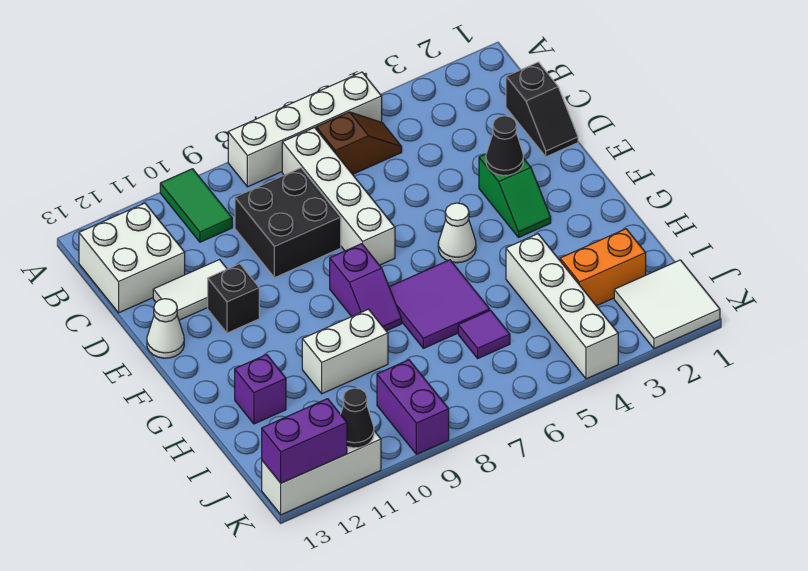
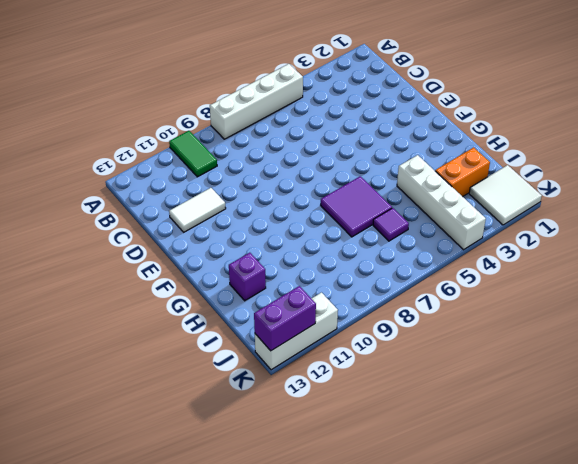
none -> brown slope B5:B6 level 1 top 6
none -> white brick B7:E7 level 1
none -> white brick B12:C13 level 1

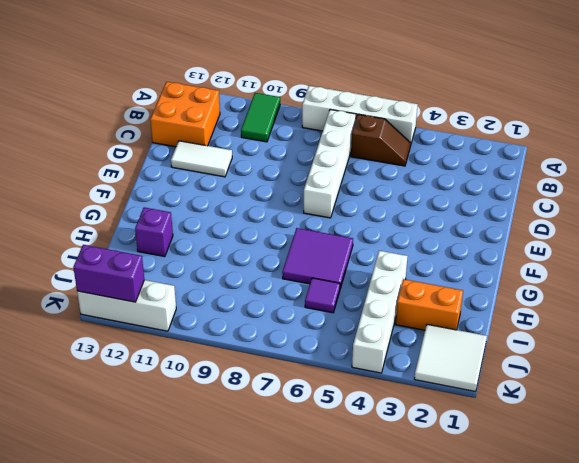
orange brick B12:C13 level 1 -> white brick B12:C13 level 1
none -> black slope C1:D1 level 1 top C
none -> black brick C8:D9 level 1
none -> green slope E3:F3 level 1 top E

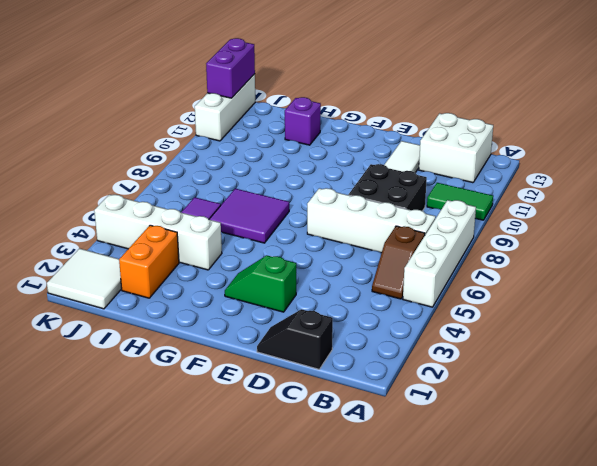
none -> black brick E11 level 1
none -> white cone E13 level 1
none -> white cone F5 level 1

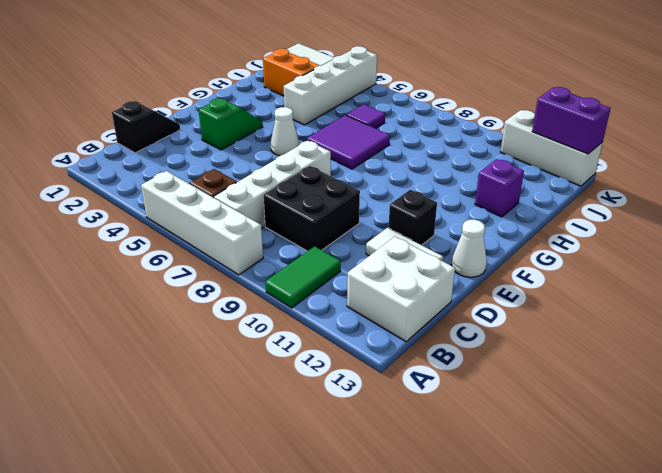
none -> purple slope F8:G8 level 1 top F
none -> white brick H9:H10 level 1
none -> purple brick J9:K9 level 1

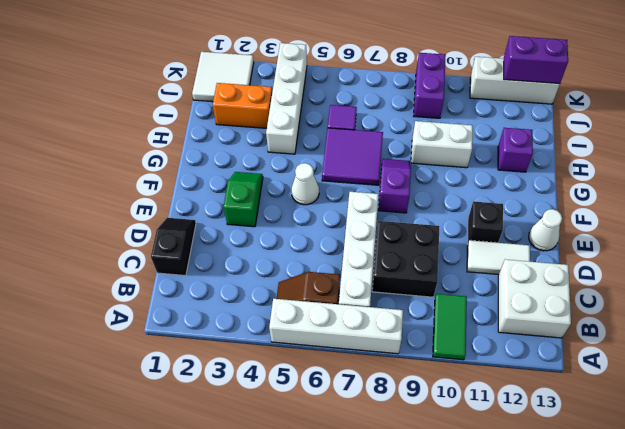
none -> black cone E3 level 2
none -> black cone K11 level 2

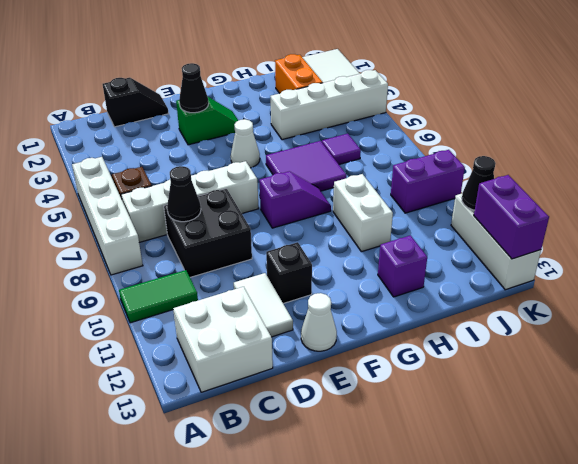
black cone C8 level 2 -> none

